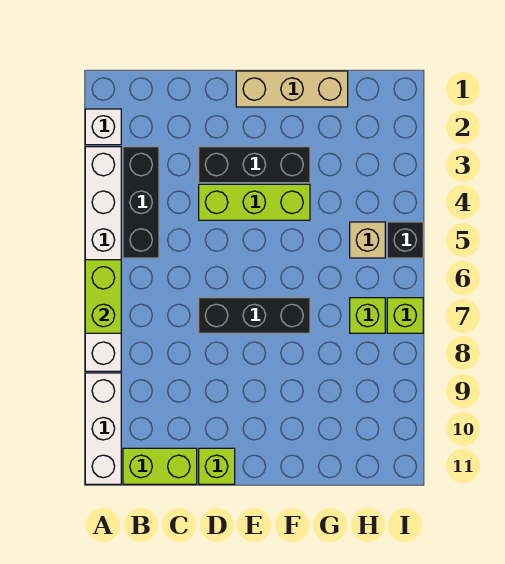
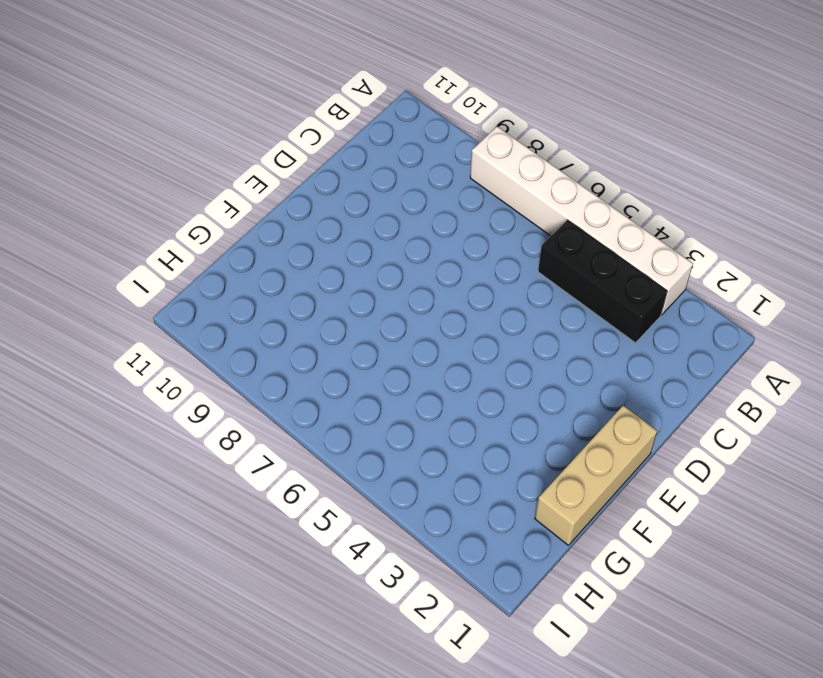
none -> white brick A2 level 1
none -> white brick A9:A11 level 1
none -> lime brick B11:C11 level 1

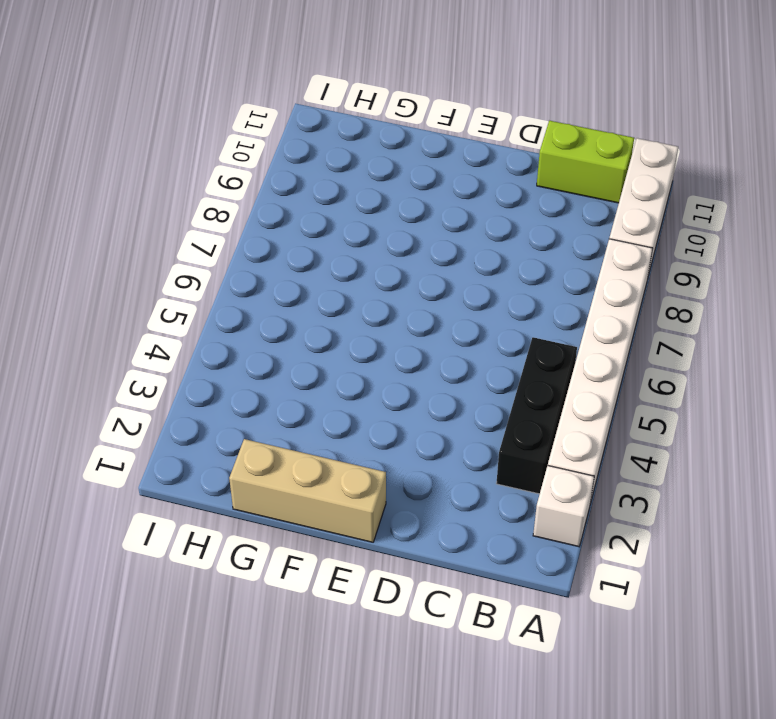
none -> black brick D3:F3 level 1
none -> lime brick D4:F4 level 1
none -> black brick D7:F7 level 1

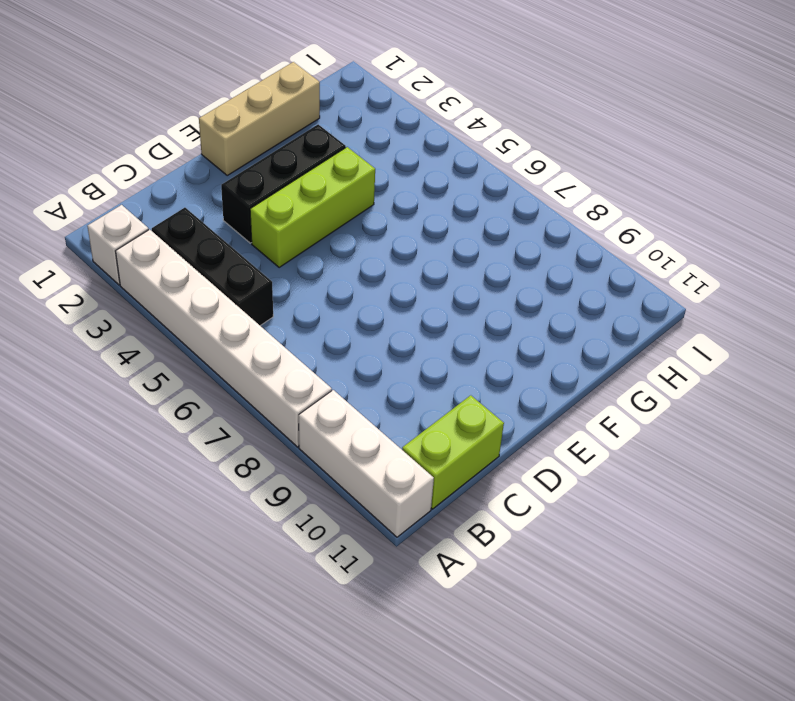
none -> black brick D7:F7 level 1
none -> lime brick D11 level 1
none -> tan brick H5 level 1

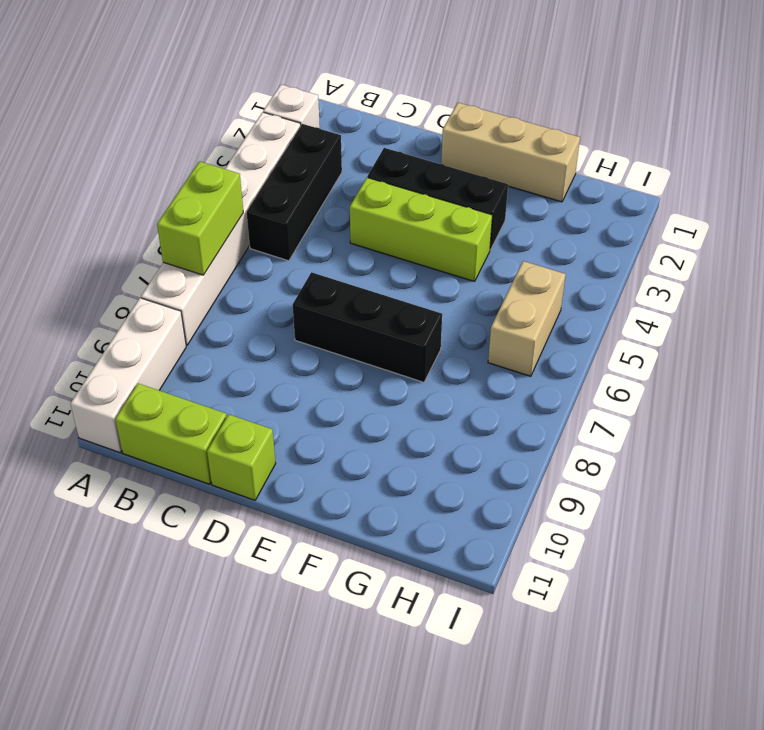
tan brick H5:H6 level 1 -> tan brick H5 level 1
none -> lime brick H7 level 1
none -> black brick I5 level 1
none -> lime brick I7 level 1

